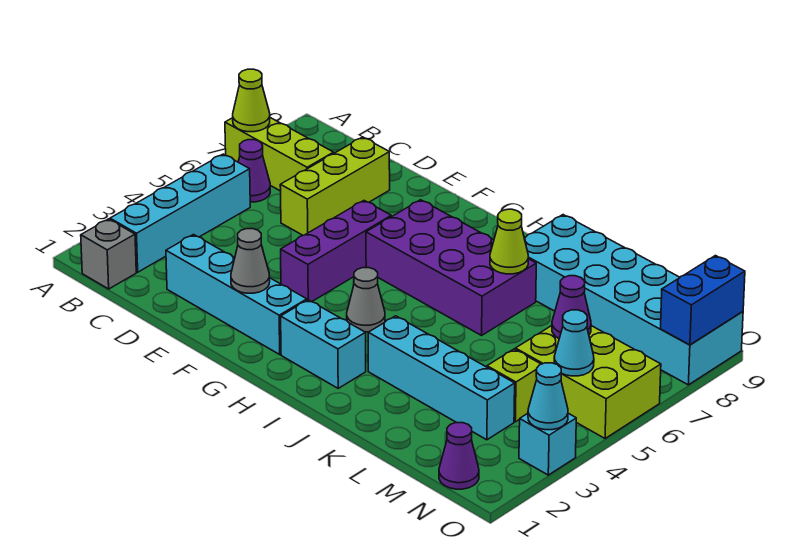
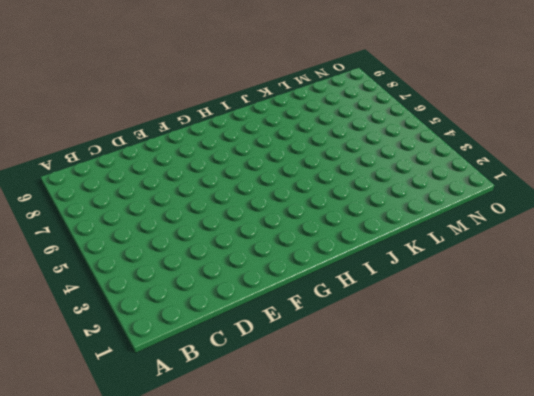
none -> lime brick A7:C7 level 1
none -> grey brick B1 level 1
none -> cyan brick B2:B5 level 1

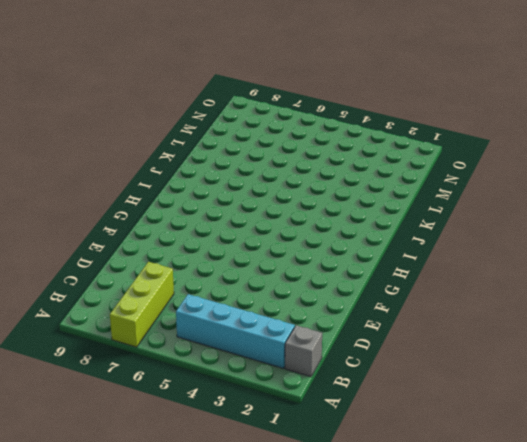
none -> purple cone B6 level 1
none -> cyan brick D2:G2 level 1
none -> lime brick D6:D8 level 1

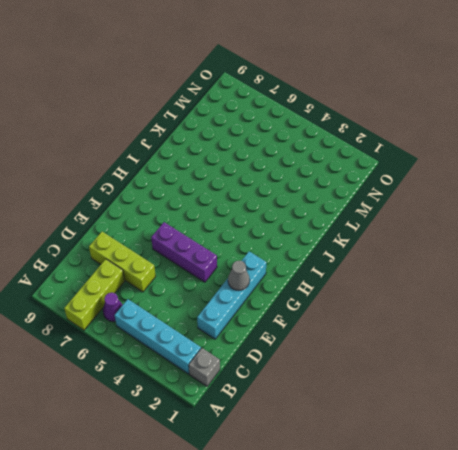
none -> purple brick G6:J7 level 1
none -> cyan brick H2:I2 level 1
none -> grey cone H4 level 1

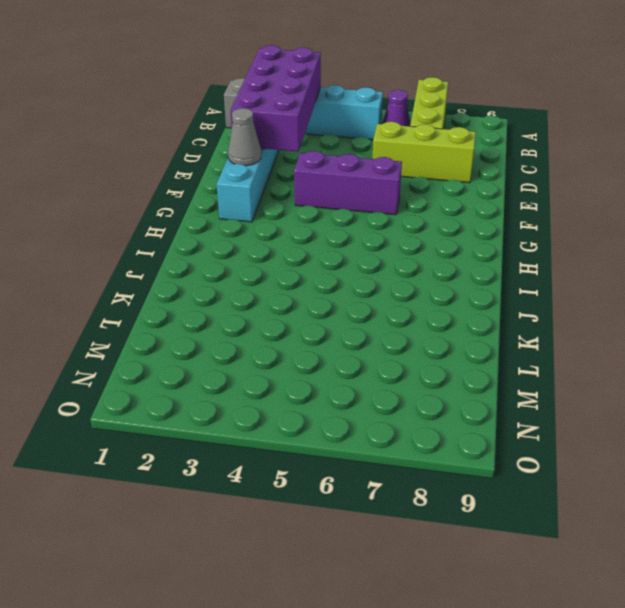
purple brick B2:E3 level 2 -> purple brick G6:J7 level 1
none -> cyan brick H2:I2 level 1
none -> grey cone H4 level 1
none -> cyan brick J3:M3 level 1

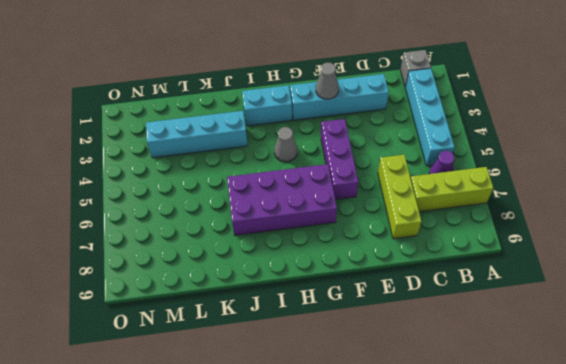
none -> cyan brick J8:O9 level 1
none -> lime brick M4 level 1
none -> lime brick M5:O6 level 1

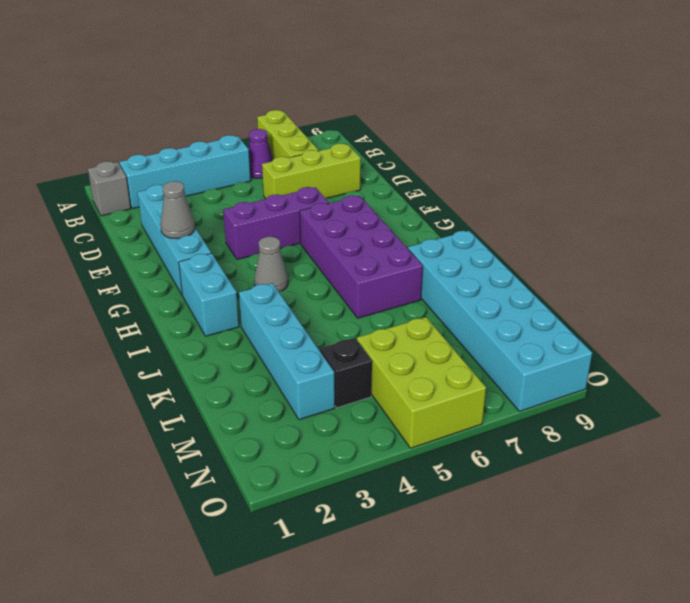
black brick M4 level 1 -> lime brick M4 level 1
none -> purple cone N1 level 1
none -> cyan brick O3 level 1
none -> lime cone A7 level 2

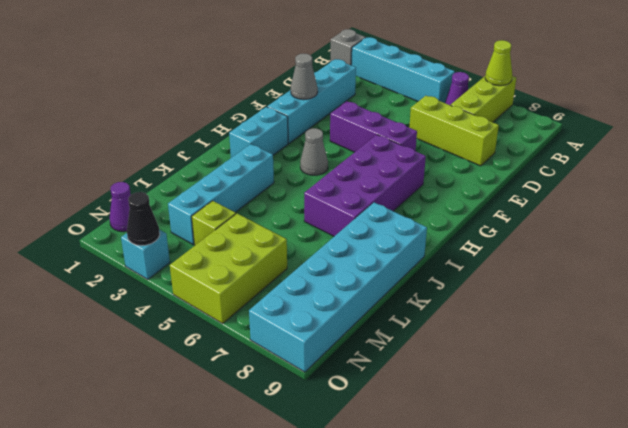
black cone O3 level 2 -> cyan cone O3 level 2
none -> lime cone J7 level 2
none -> purple cone M6 level 2
none -> cyan cone N5 level 2

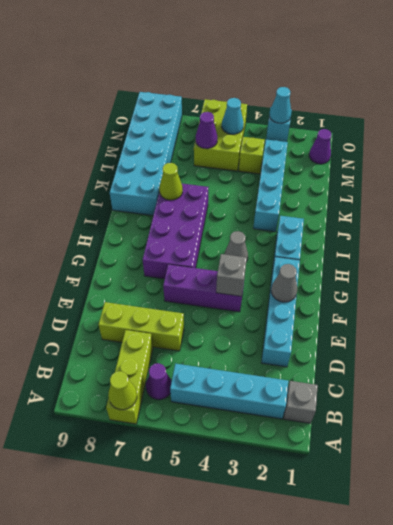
grey brick F4 level 2 -> none
none -> blue brick O8:O9 level 2

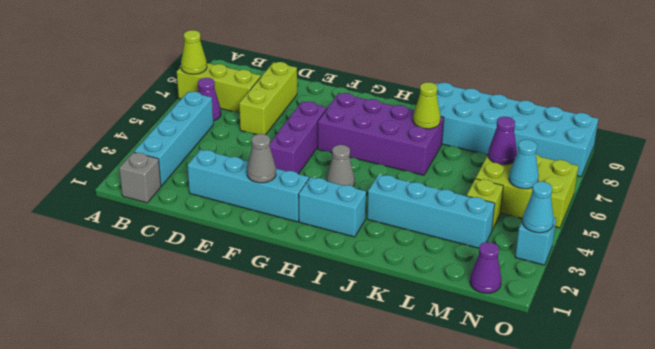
none -> blue brick O8:O9 level 2

